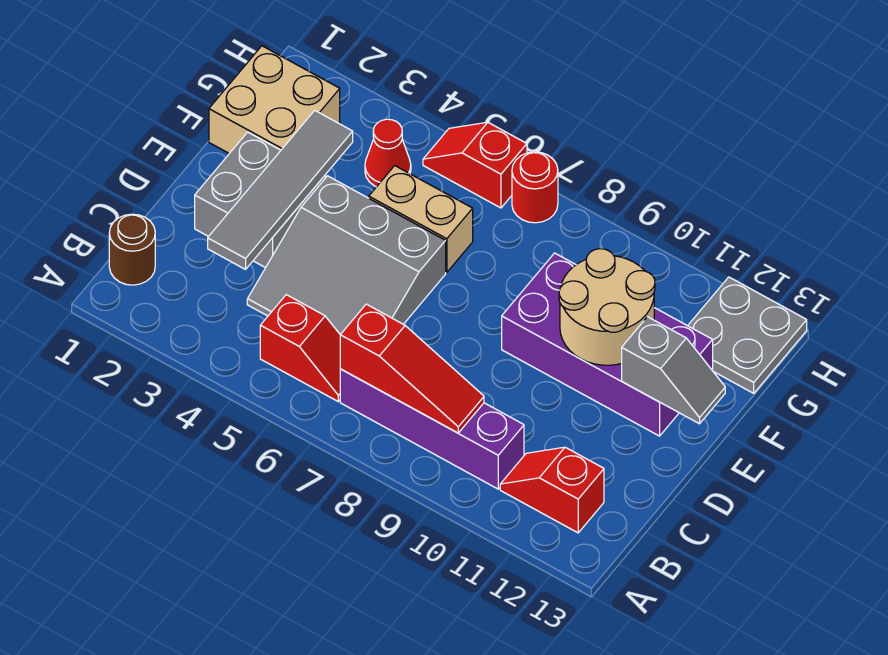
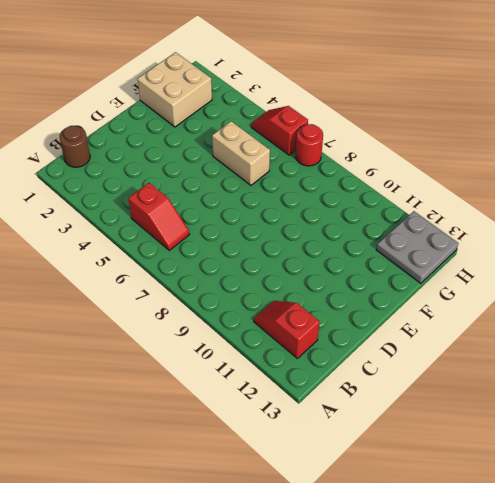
none -> purple brick B7:B10 level 1
none -> grey slope C4:E6 level 1 top E
none -> grey brick D2:E3 level 1

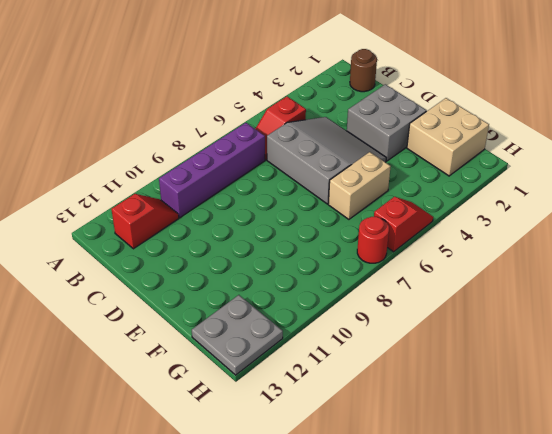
grey slope C4:E6 level 1 top 6 -> grey slope C4:E6 level 1 top E
none -> purple brick E9:F12 level 1
none -> red cone G4 level 1
none -> red slope B7:B9 level 2 top 7

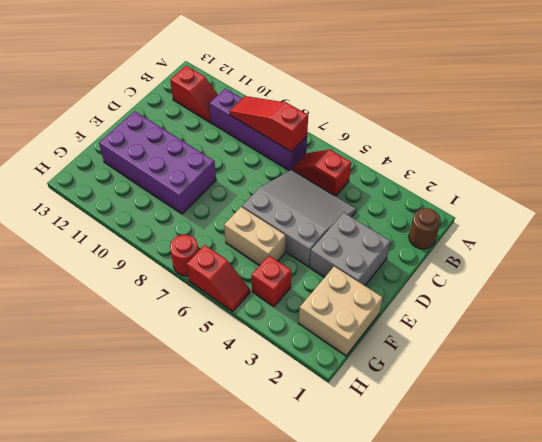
red brick G4 level 1 -> red cone G4 level 1
none -> grey plate G12:H13 level 1
none -> grey tile C3:F3 level 2
none -> tan round brick E10:F11 level 2

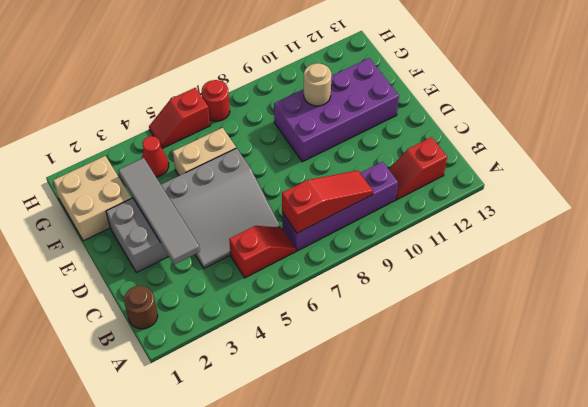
tan round brick F10 level 2 -> tan round brick E10:F11 level 2
none -> grey plate G12:H13 level 1
none -> grey slope E12:E13 level 2 top 12

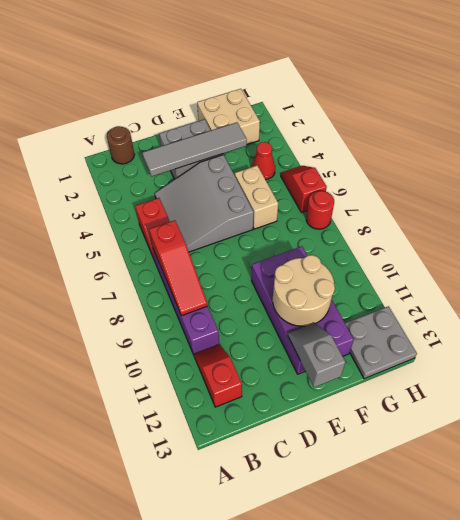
grey slope E12:E13 level 2 top 13 -> grey slope E12:E13 level 2 top 12

